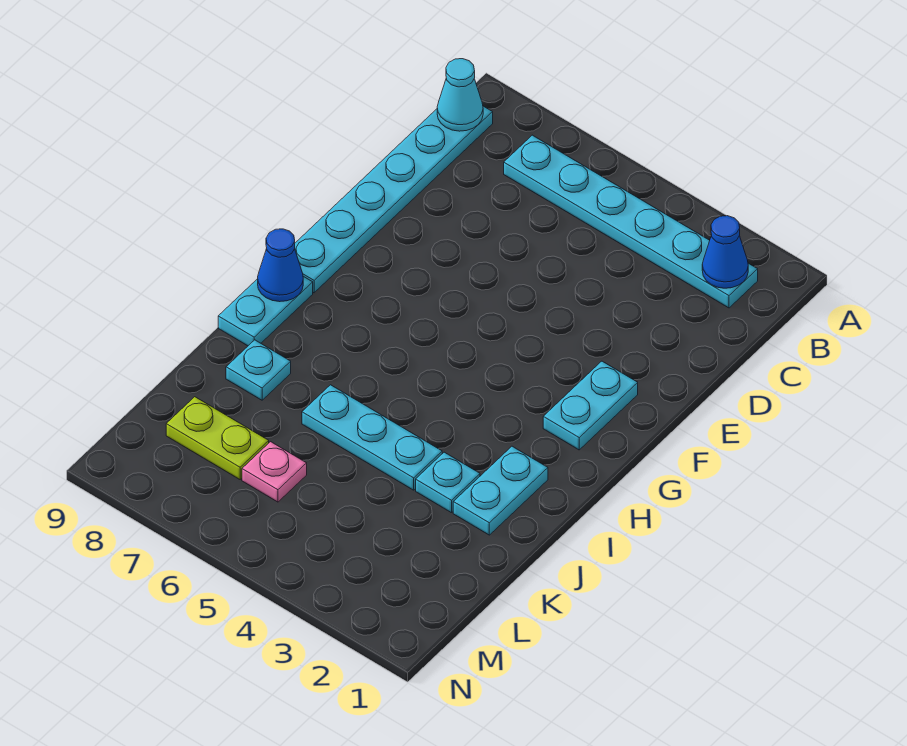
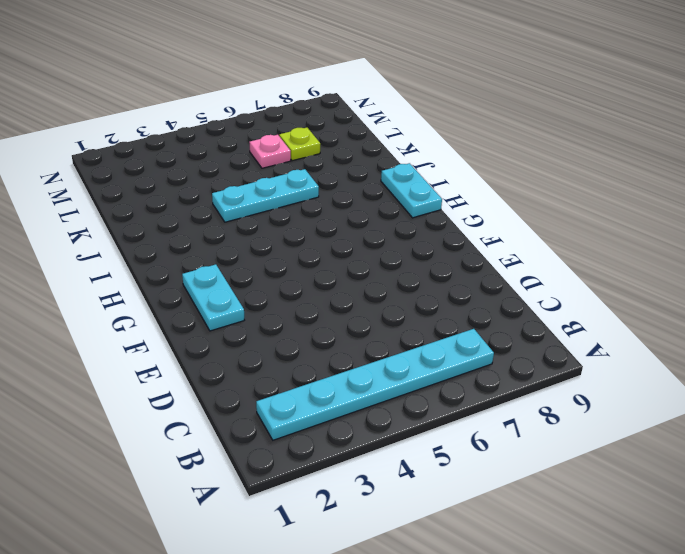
lime plate L7 level 1 -> lime plate L7:L8 level 1
none -> cyan plate B9:G9 level 1
none -> cyan plate I2:J2 level 1
none -> cyan plate J3 level 1

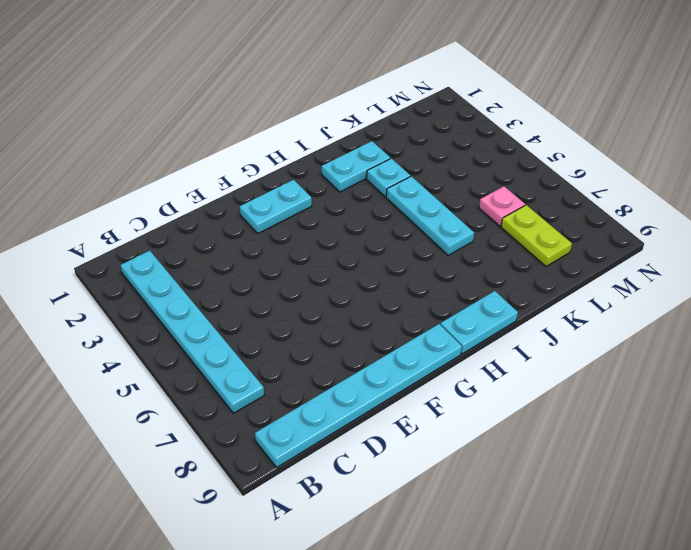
none -> cyan plate J8 level 1
none -> blue cone B2 level 2
none -> cyan cone B9 level 2

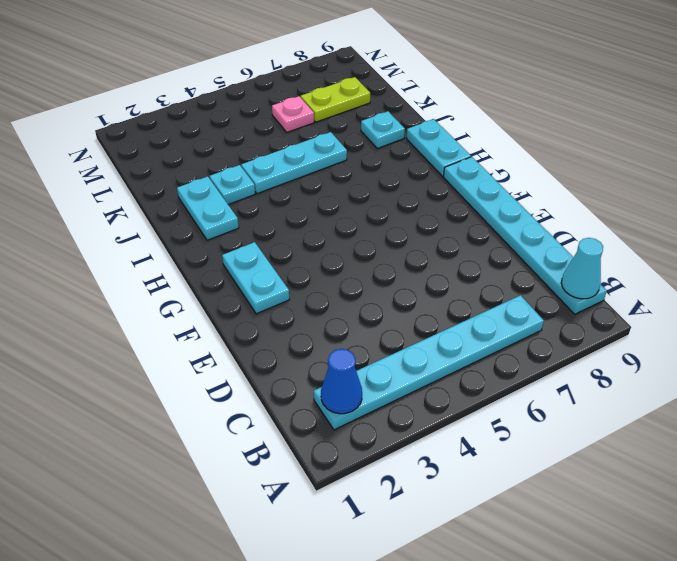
none -> blue cone H9 level 2

